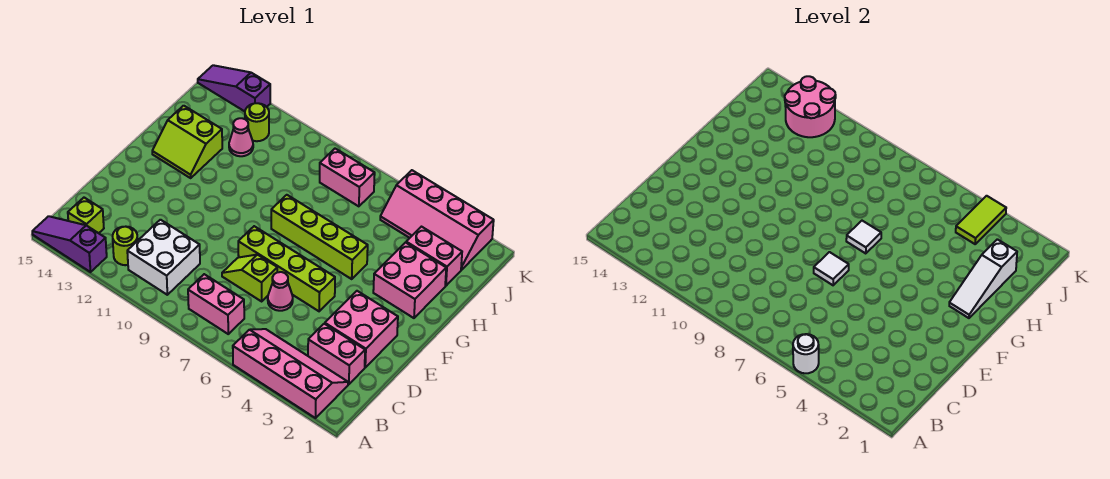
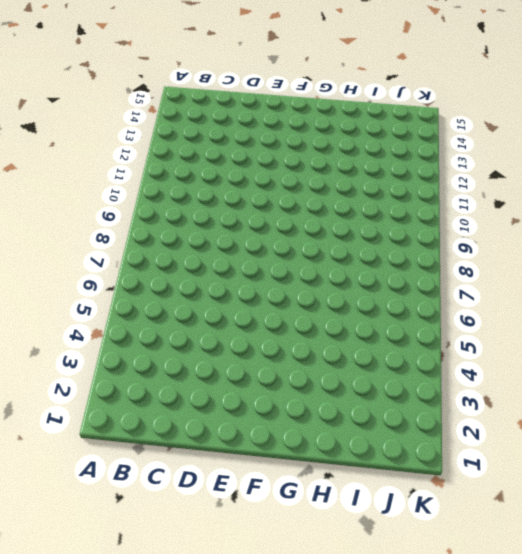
none -> pink slope A2:B5 level 1 top A
none -> purple slope A13:A15 level 1 top 13
none -> pink brick B7:B8 level 1

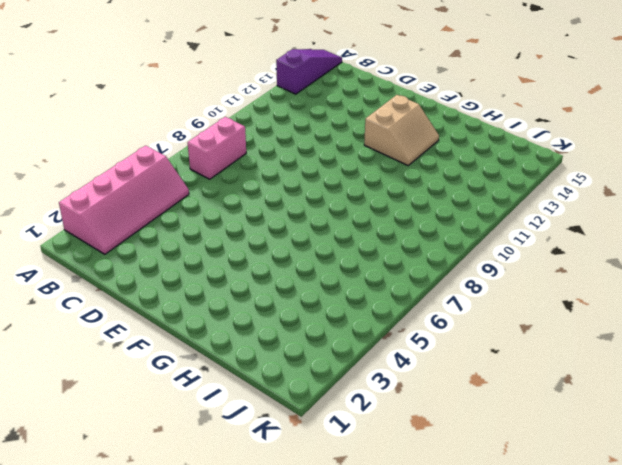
tan slope F12:G13 level 1 top F -> lime slope G13:H14 level 1 top H
none -> white brick B10:C11 level 1
none -> lime round brick B12 level 1
none -> lime brick B14 level 1

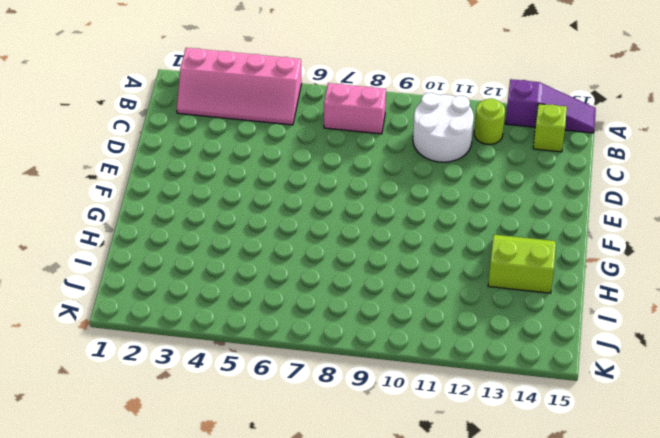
white round brick B10:C11 level 1 -> white brick B10:C11 level 1
none -> pink brick C2:C3 level 1
none -> pink brick D2:E3 level 1
none -> pink cone D6 level 1

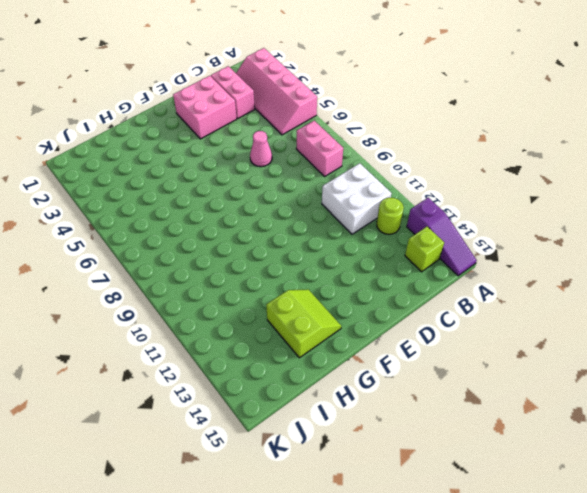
none -> lime slope D7:D8 level 1 top 7
none -> lime brick E5:E8 level 1
none -> pink brick G2:H3 level 1

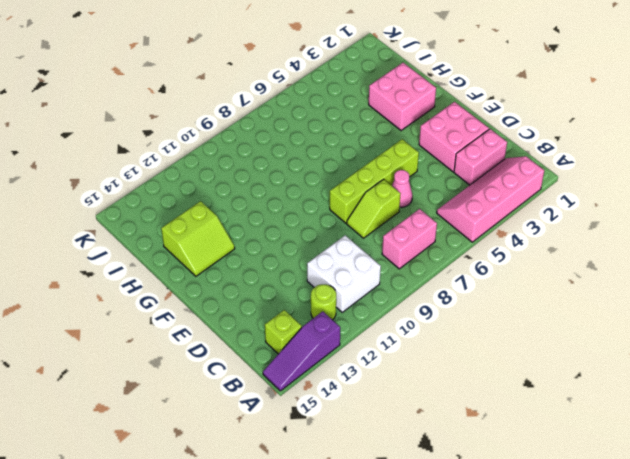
none -> lime brick G5:G8 level 1
none -> pink brick I2:I3 level 1
none -> pink cone I12 level 1

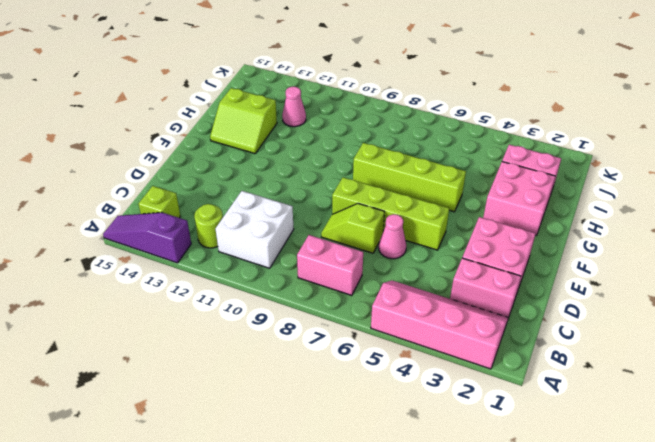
none -> pink slope J2:K5 level 1 top K
none -> pink brick J7:J8 level 1
none -> lime round brick J12 level 1

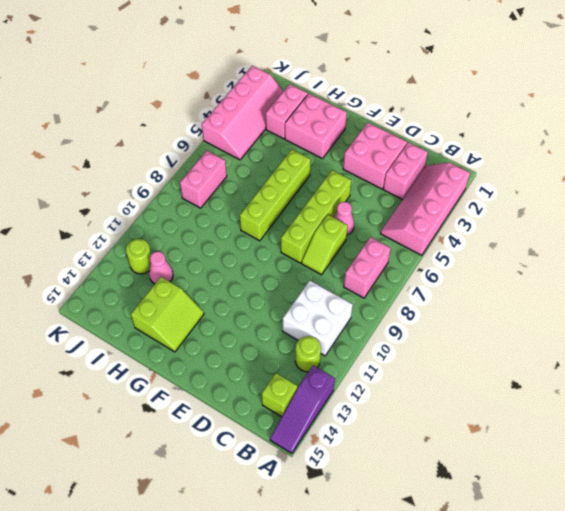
none -> purple slope K13:K15 level 1 top 13
none -> white round brick A5 level 2
none -> white tile E7 level 2

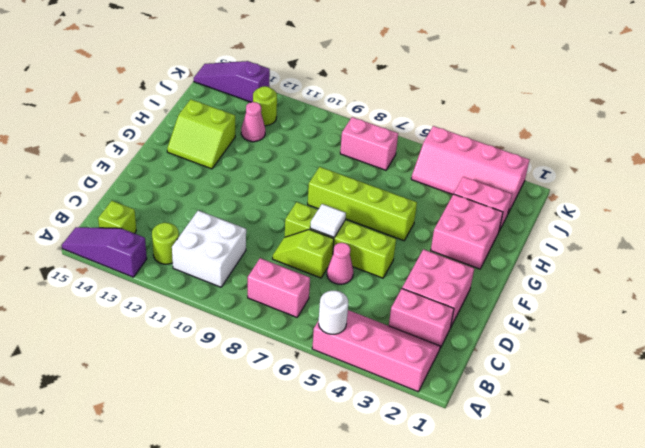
none -> white slope G2:I2 level 2 top I
none -> white tile G7 level 2
none -> lime tile J4:K4 level 2

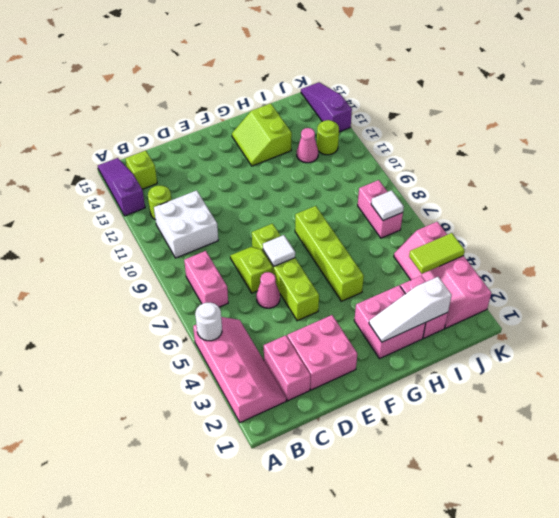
white tile J7 level 2 -> white tile G7 level 2
none -> pink round brick J12:K13 level 2

